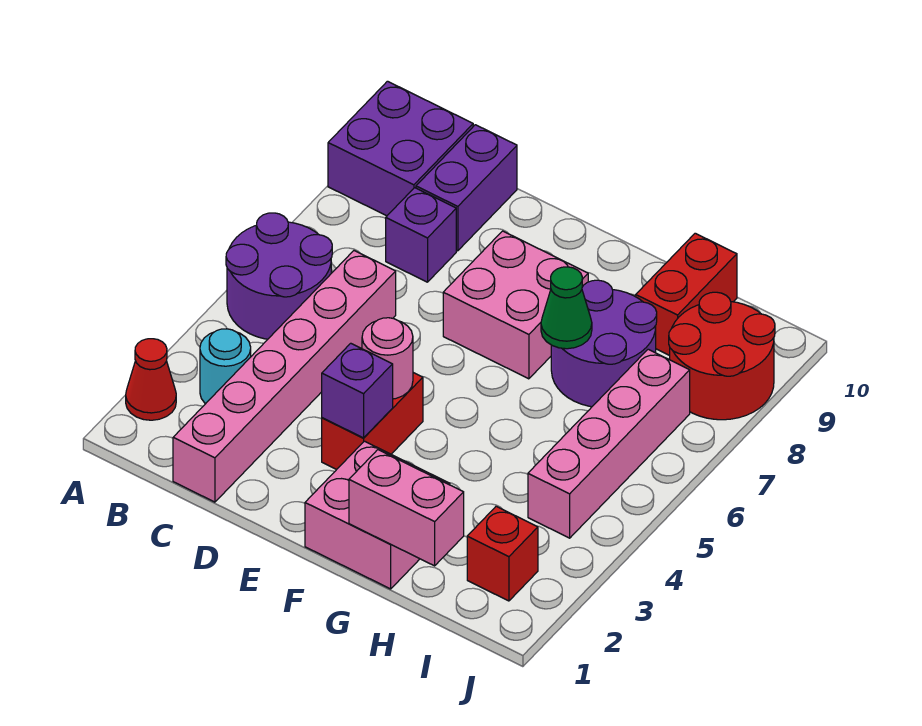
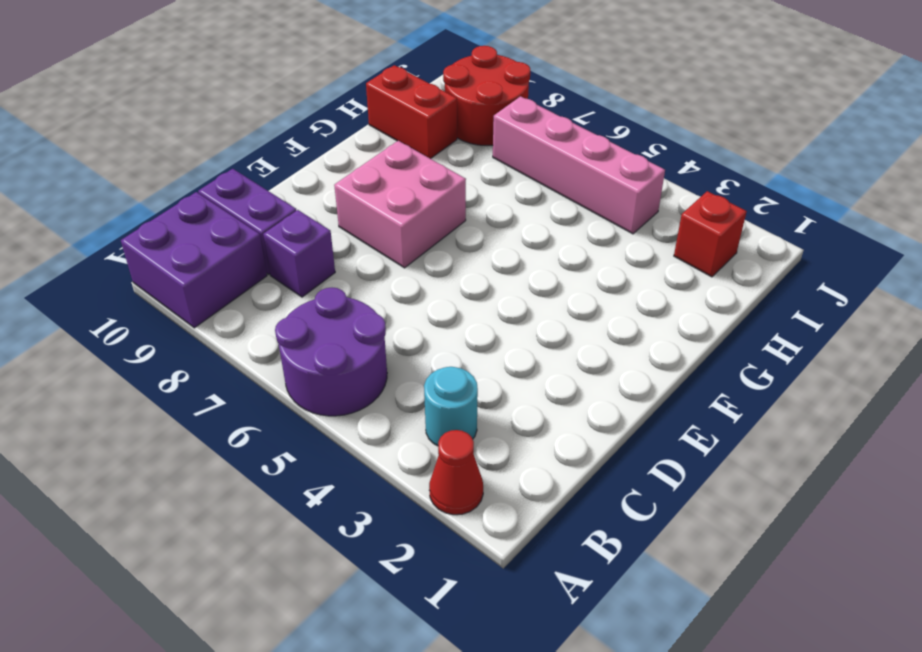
none -> pink brick C1:C6 level 1
none -> red brick E3:E4 level 1
none -> pink brick F1:G2 level 1

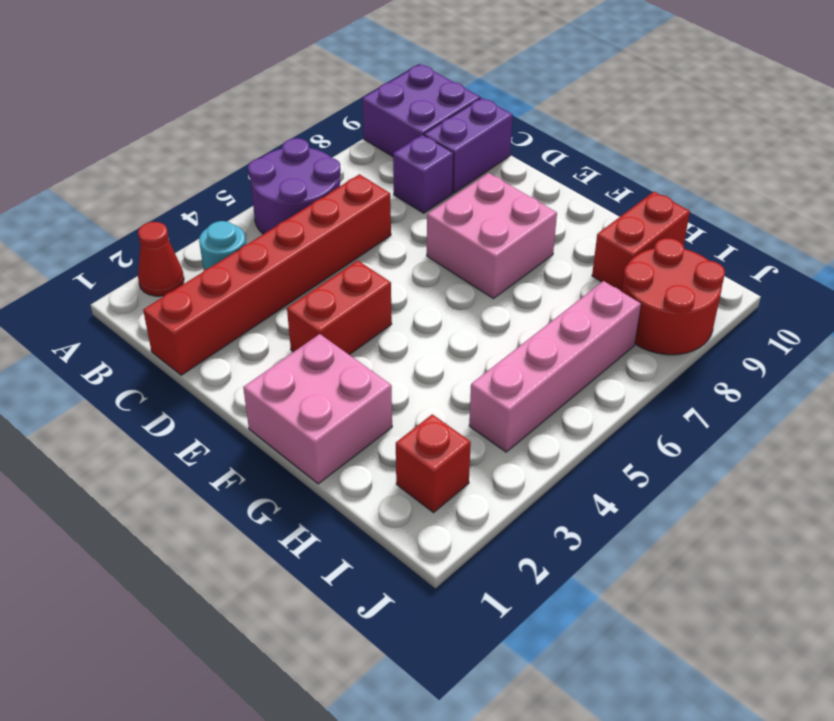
red brick C1:C6 level 1 -> pink brick C1:C6 level 1
none -> purple round brick G7:H8 level 1
none -> purple brick E3 level 2
none -> pink round brick E4 level 2

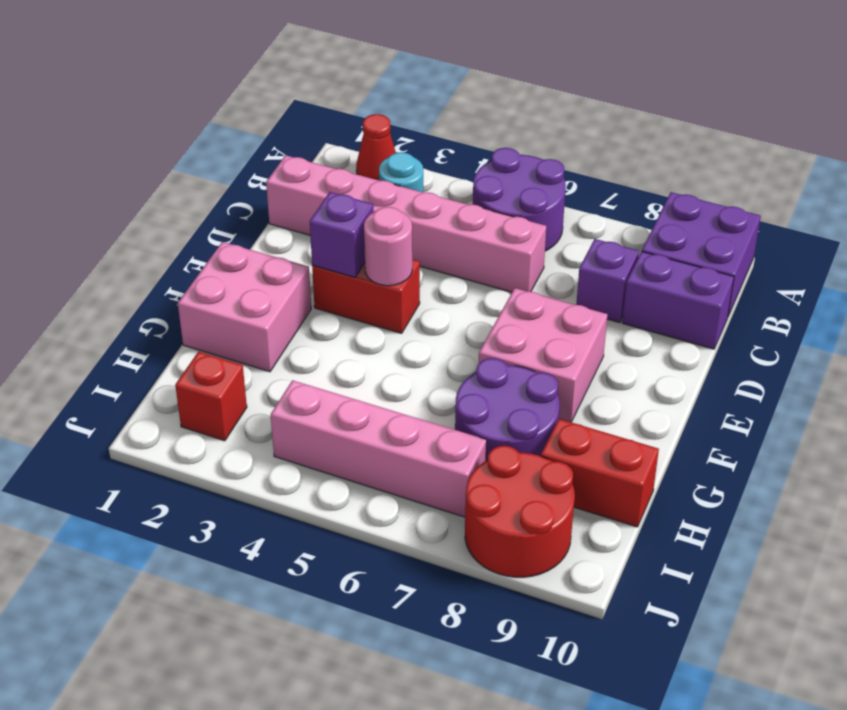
none -> pink brick G1:H1 level 2
none -> green cone G7 level 2

